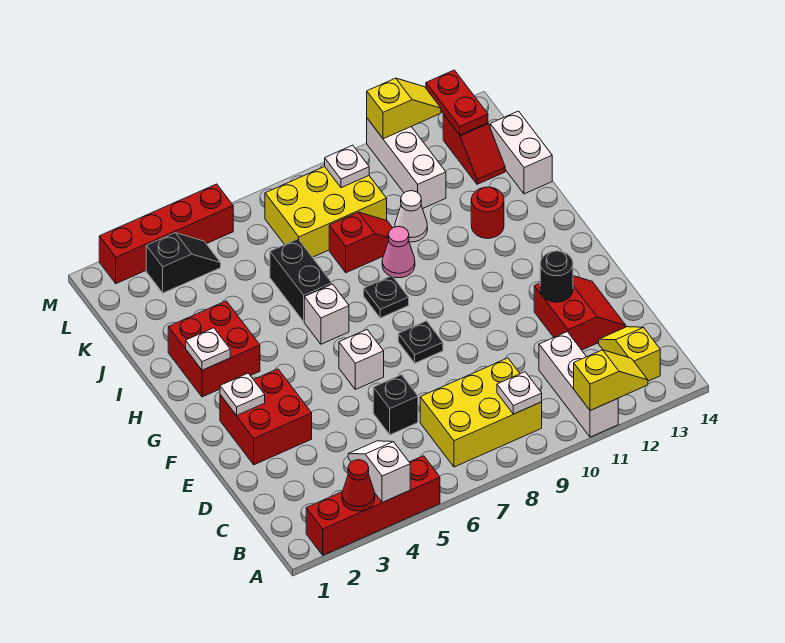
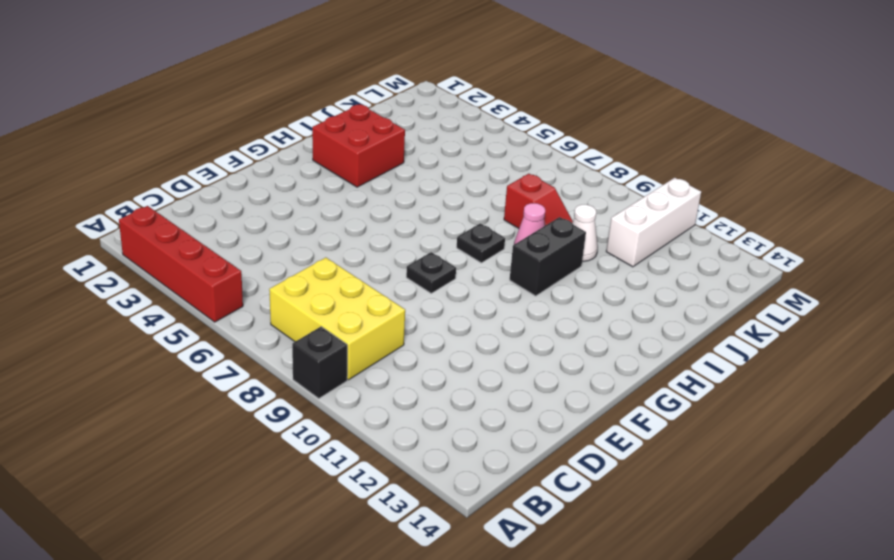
black brick A9 level 1 -> black brick D6 level 1
black brick H10:I10 level 1 -> black brick I6:J6 level 1
none -> white brick A11:C11 level 1
none -> yellow slope B13:C13 level 1 top B
none -> red slope D12:E13 level 1 top 12
none -> red brick E2:F3 level 1

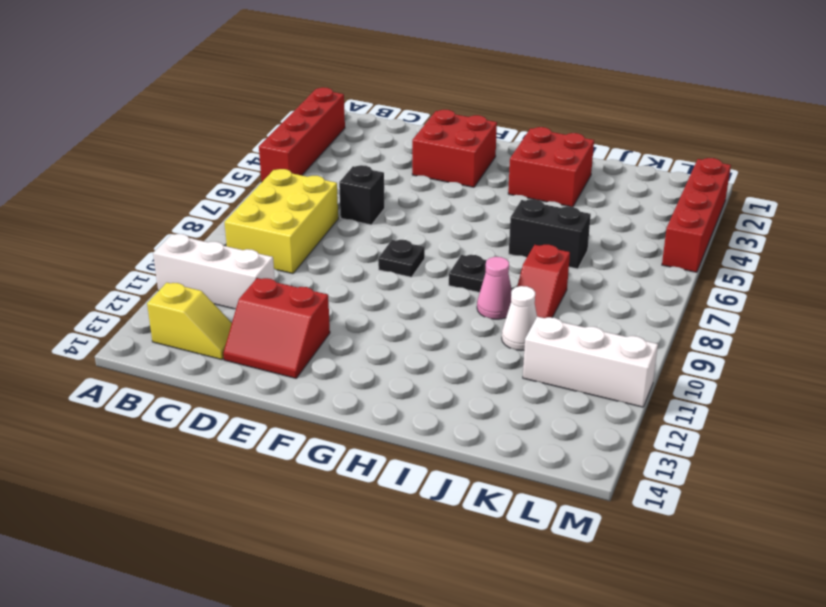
none -> white brick F6 level 1
none -> white brick H6 level 1
none -> red round brick I12 level 1
none -> white brick J14:K14 level 1

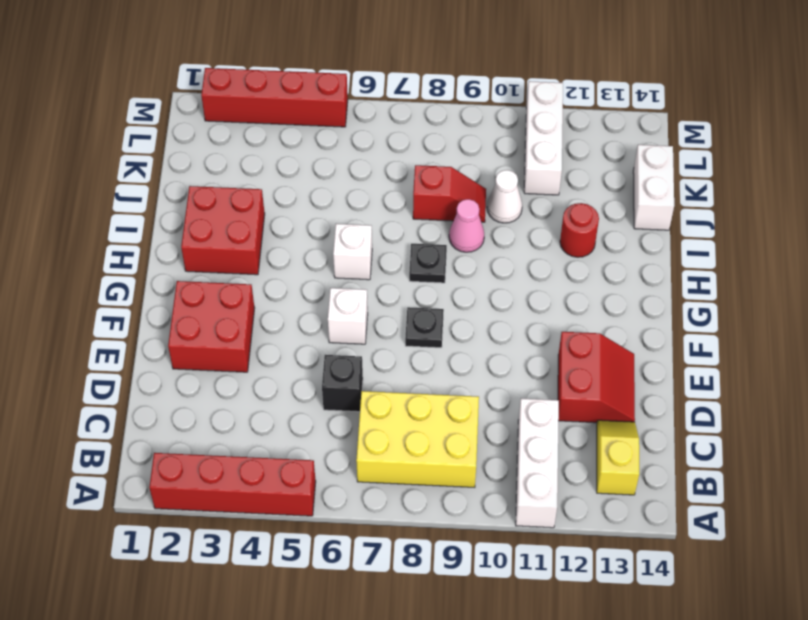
none -> black brick I6:J6 level 1
none -> yellow brick K7:L9 level 1
none -> red slope K13:L13 level 1 top L
none -> black slope L3:L4 level 1 top 3

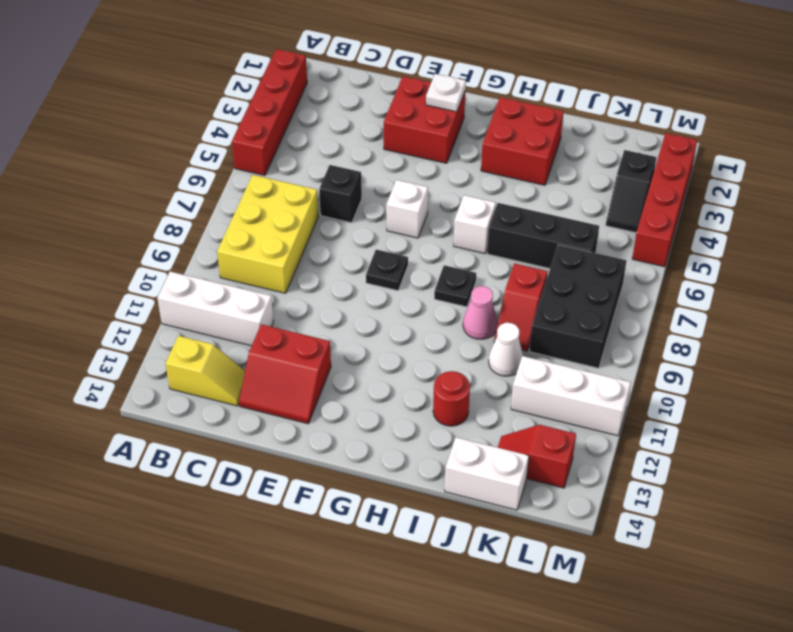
black brick I6:K6 level 1 -> black brick I6:J6 level 1
black brick K7:L9 level 1 -> yellow brick K7:L9 level 1
none -> red cone A3 level 2
none -> white slope A4:B4 level 2 top A
none -> yellow slope A11:A12 level 2 top 11
none -> white plate B9 level 2

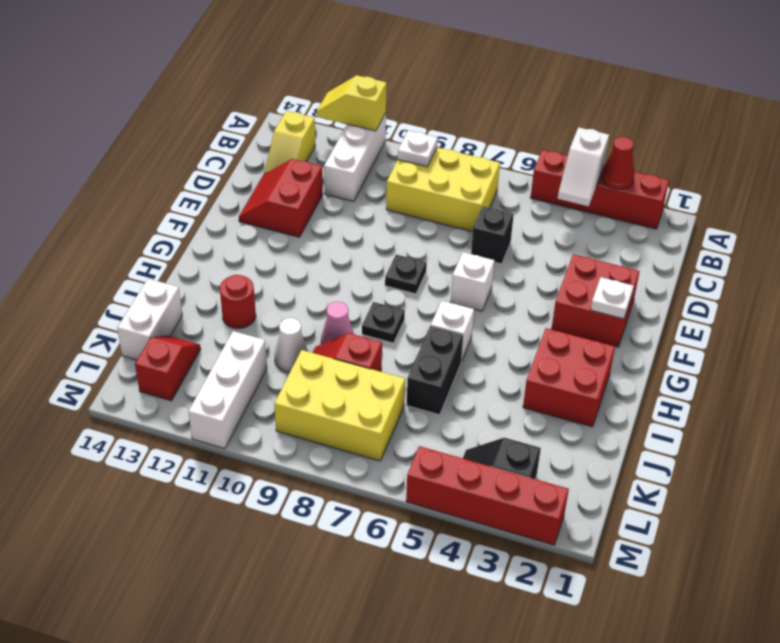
none -> black round brick E12 level 2
none -> white plate H2 level 2
none -> white plate L9 level 2
none -> red plate L13:M13 level 2

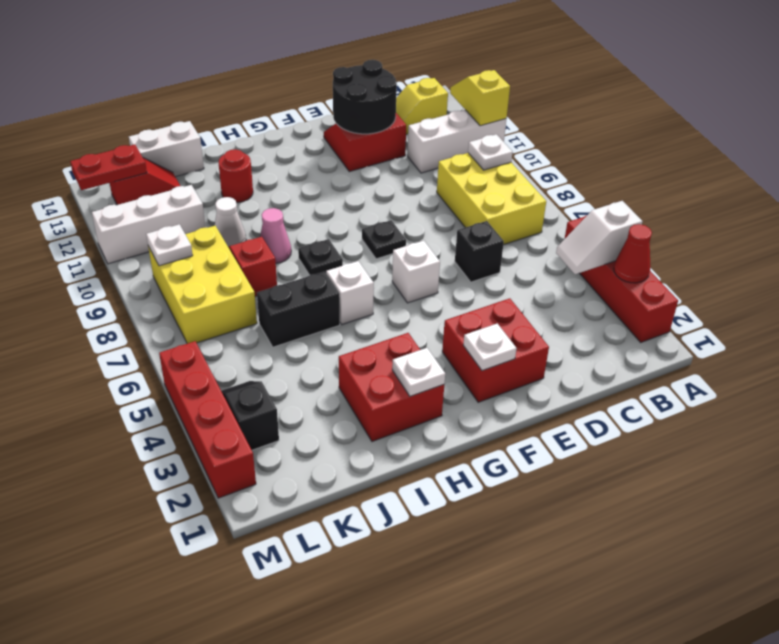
black round brick D12:E13 level 2 -> black round brick E12 level 2
none -> yellow slope M11:M12 level 2 top 11

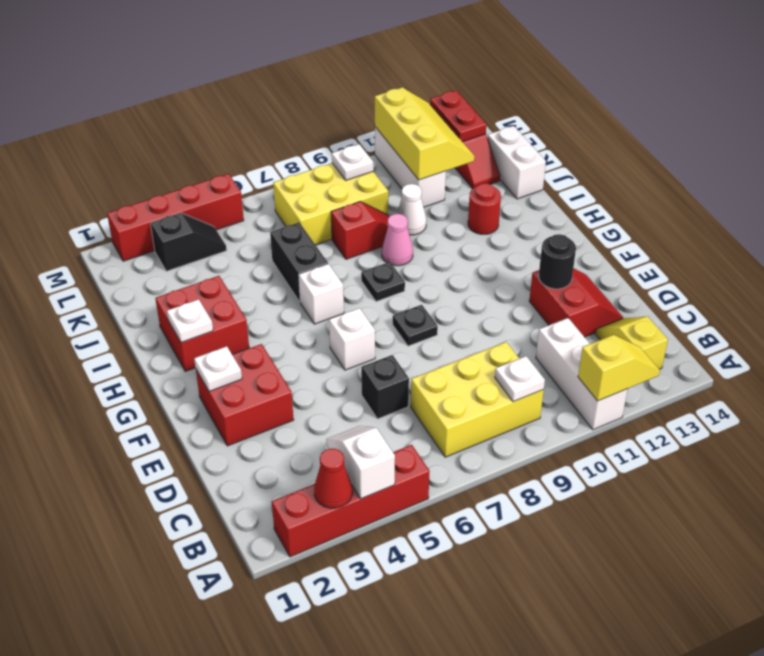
yellow slope K11:M12 level 2 top 11 -> yellow slope M11:M12 level 2 top 11

